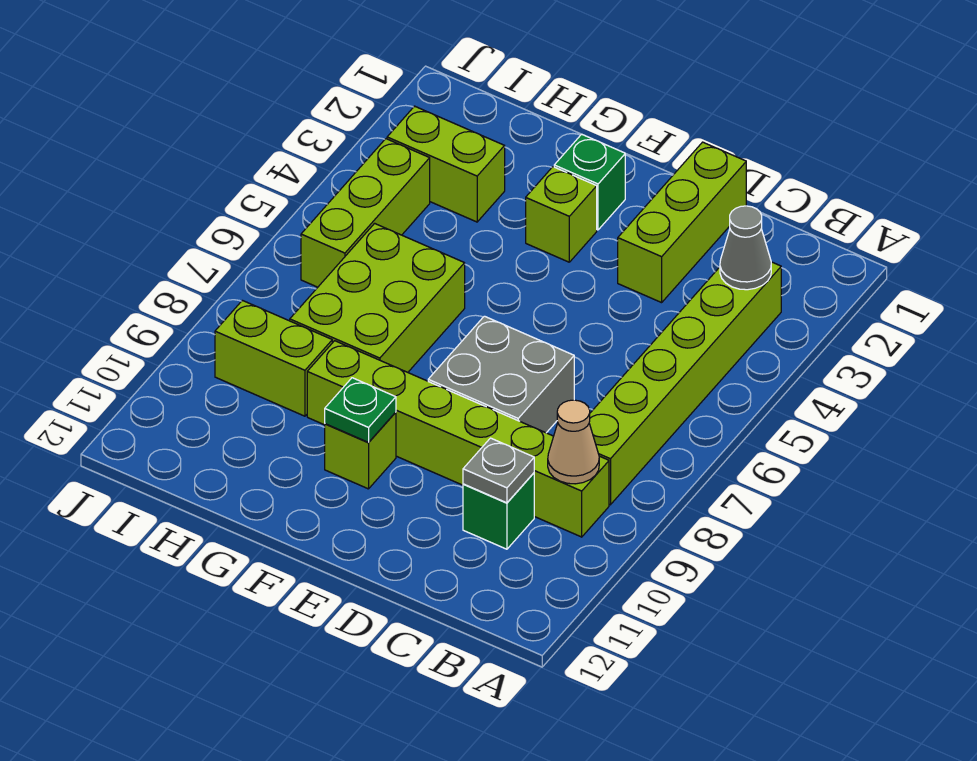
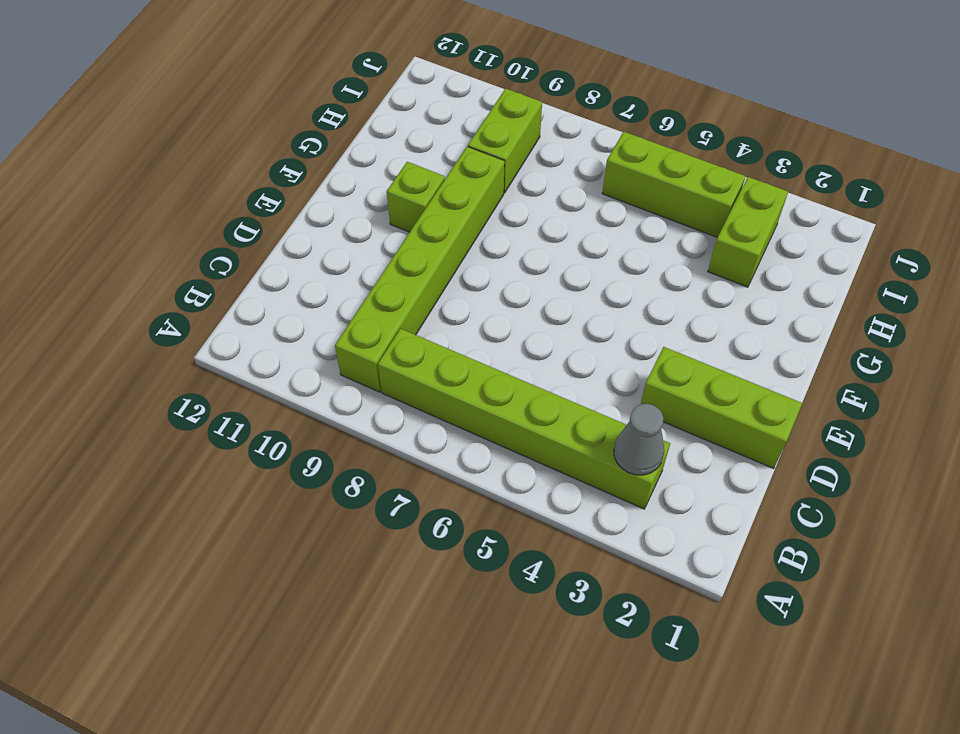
none -> green brick C10 level 1
none -> grey brick D7:E8 level 1
none -> green brick F2 level 1

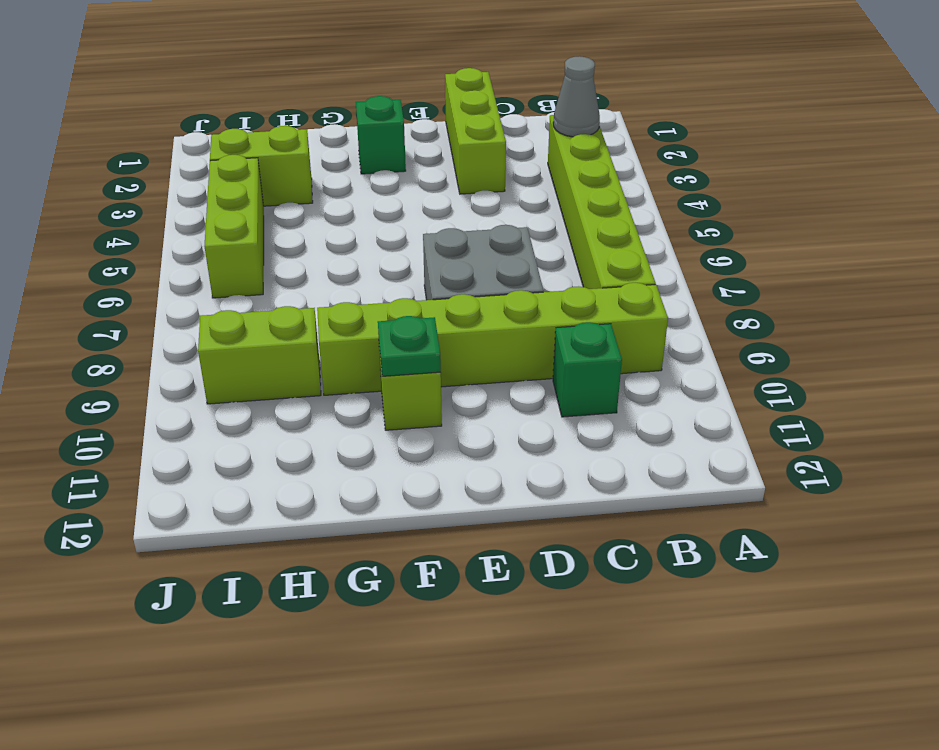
none -> lime brick F3 level 1
none -> lime brick G6:H8 level 1
none -> tan cone B9 level 2

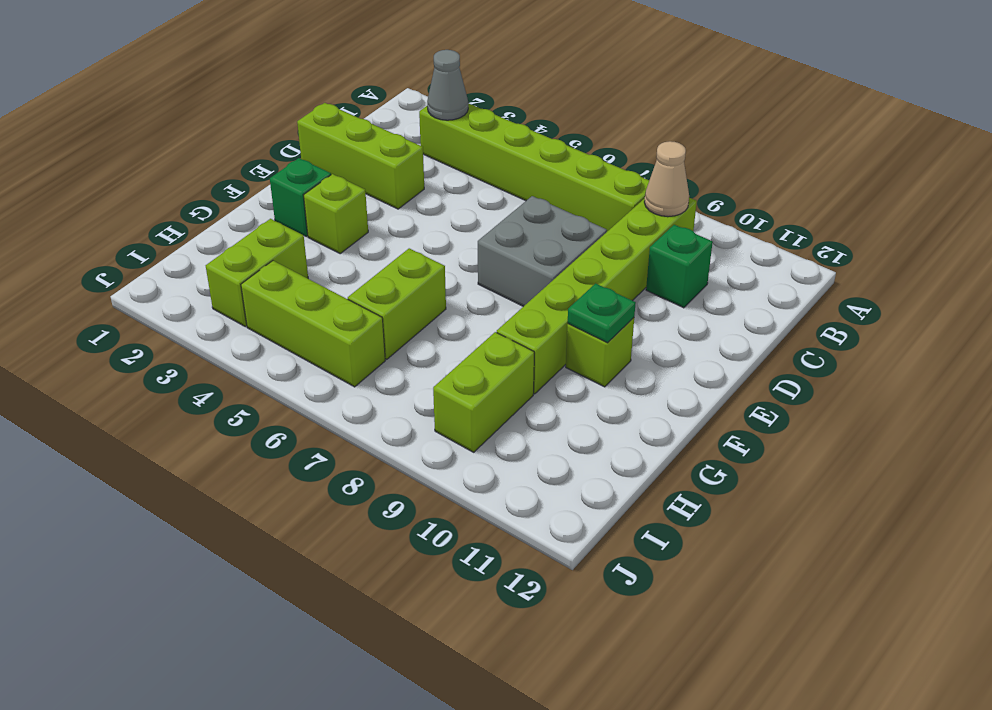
lime brick G6:H6 level 1 -> lime brick G6:H8 level 1
none -> grey plate C10 level 2

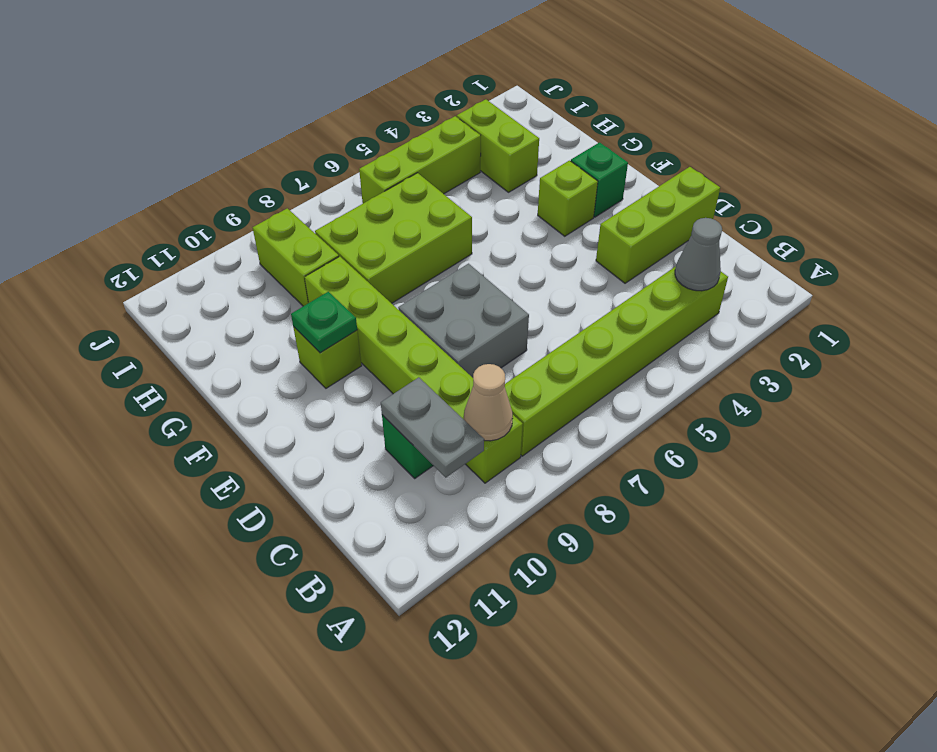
grey plate B10:C10 level 2 -> grey plate C10 level 2

